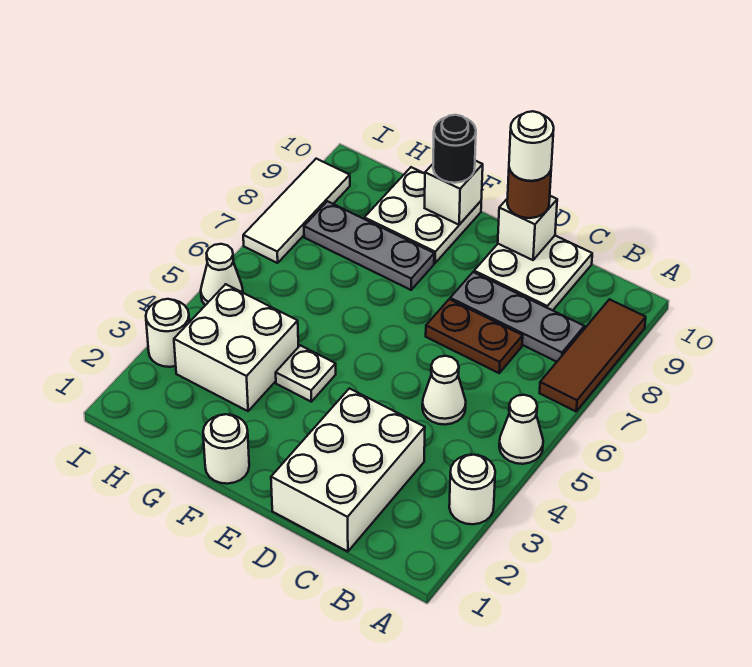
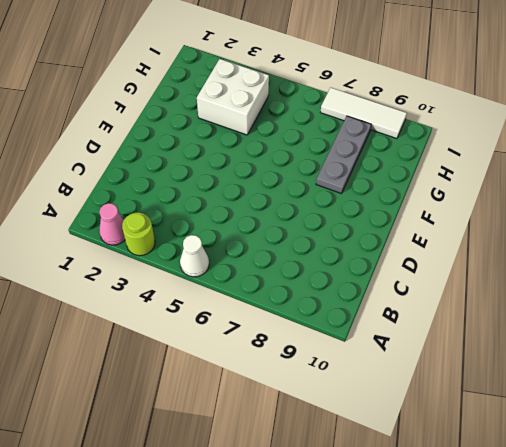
pink cone A2 level 1 -> none
lime round brick A3 level 1 -> white round brick A3 level 1
none -> brown tile A7:A9 level 1
none -> grey plate B8:D8 level 1
none -> white brick C1:D3 level 1

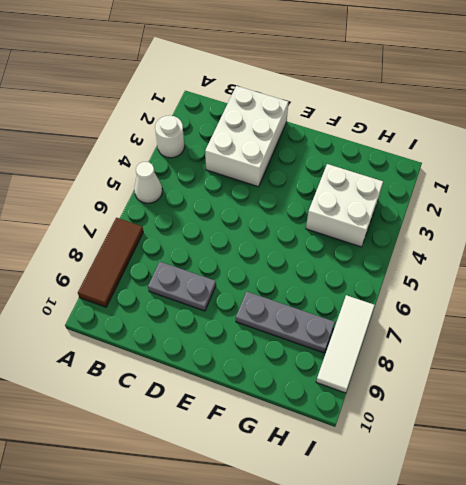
grey plate C8:D8 level 1 -> grey plate B8:D8 level 1
none -> white cone C5 level 1
none -> brown plate C7:D7 level 1
none -> white plate C9:D10 level 1

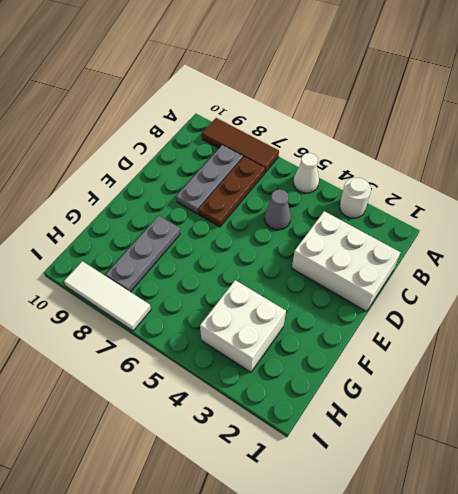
brown plate B7:D7 level 1 -> brown plate C7:D7 level 1
grey cone C5 level 1 -> white cone C5 level 1
none -> white plate C9:D10 level 1
none -> white round brick F1 level 1
none -> white plate F4 level 1

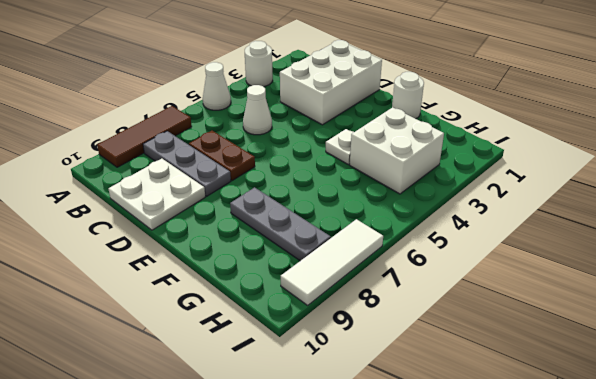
none -> white plate F9:G10 level 1
none -> white round brick I3 level 1
none -> white cone I5 level 1

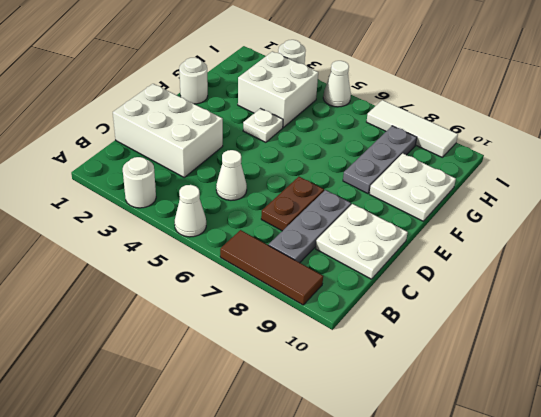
none -> white brick D10 level 2
none -> white brick F10 level 2
none -> brown round brick D10 level 3

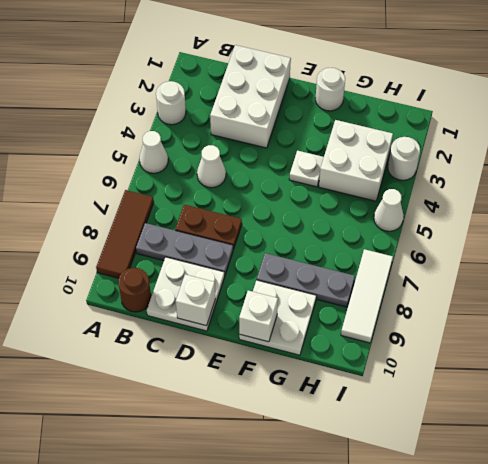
brown round brick B10 level 1 -> brown round brick D10 level 3
none -> black round brick F10 level 3
none -> white round brick D10 level 4

